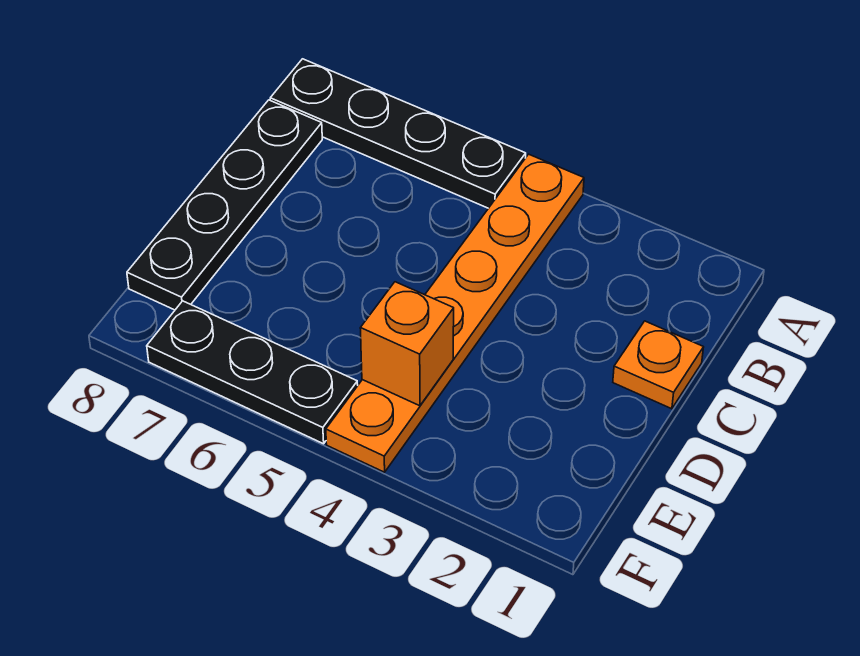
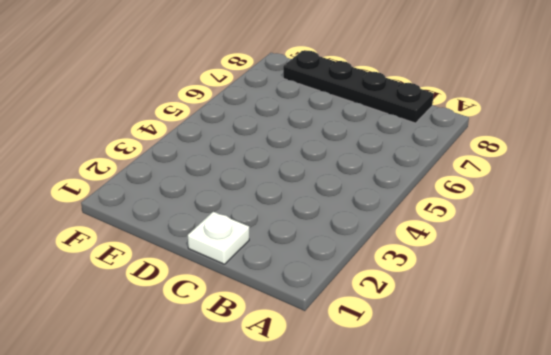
white plate C1 level 1 -> orange plate C1 level 1
none -> orange plate A4:F4 level 1
none -> black plate A5:A8 level 1

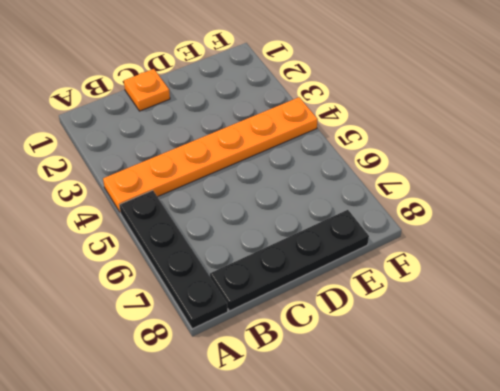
none -> black plate F5:F7 level 1
none -> orange brick E4 level 2

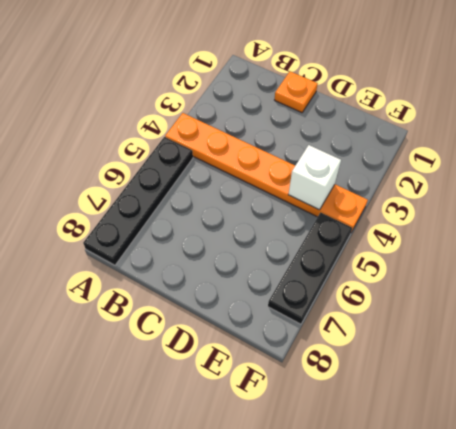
white brick E4 level 2 -> orange brick E4 level 2
none -> black plate B8:E8 level 1

